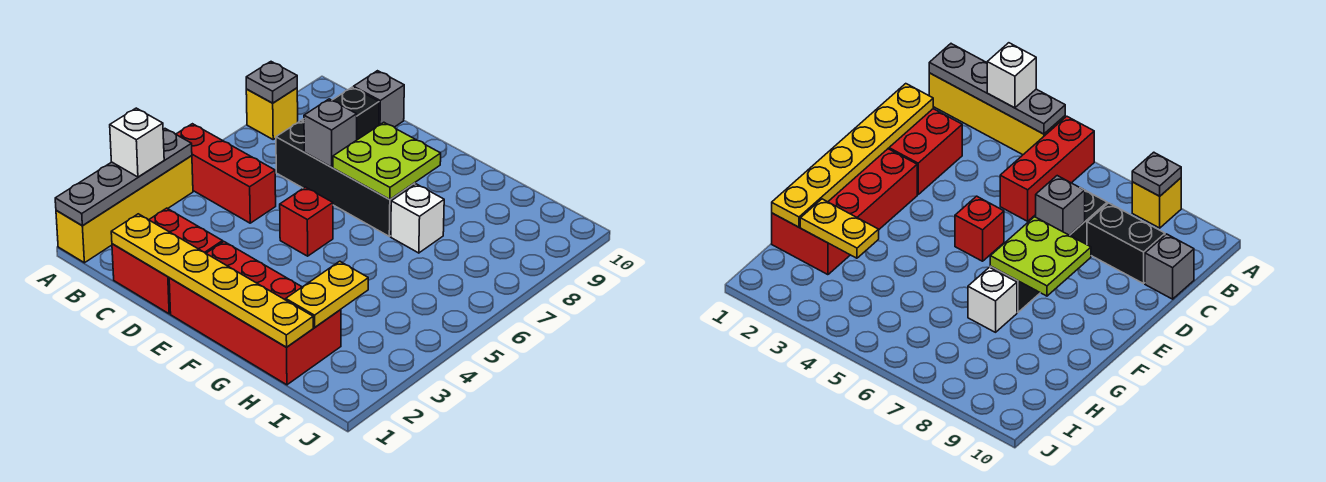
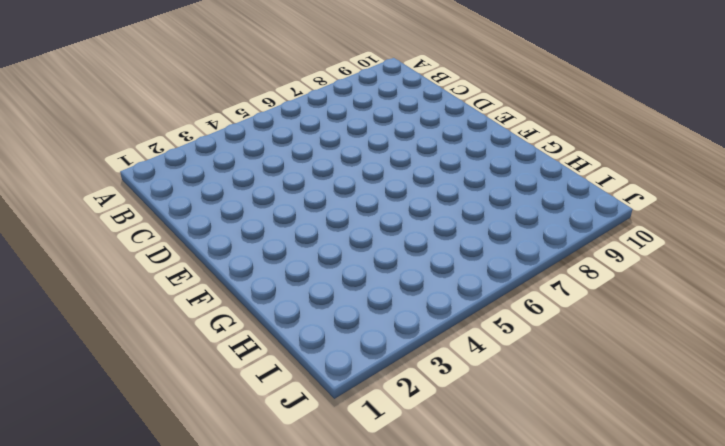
none -> yellow brick A1:A4 level 1
none -> red brick A5:C5 level 1
none -> yellow brick A8 level 1

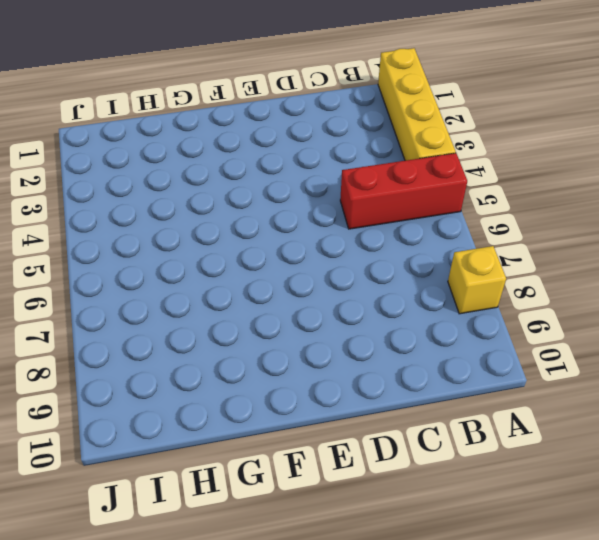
none -> red brick C1:D2 level 1
none -> black brick C7:F7 level 1
none -> black brick C8:C9 level 1

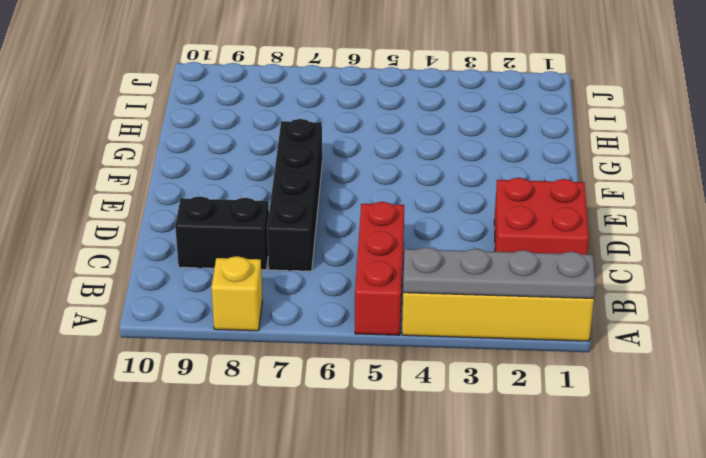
none -> grey brick C10 level 1
none -> red brick E1:H2 level 1
none -> red brick E5 level 1

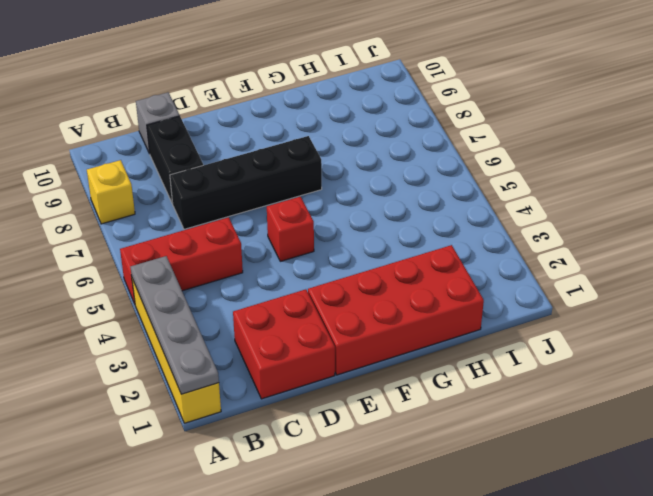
none -> white brick G7 level 1
none -> grey plate A8 level 2
none -> yellow plate C1:H1 level 2

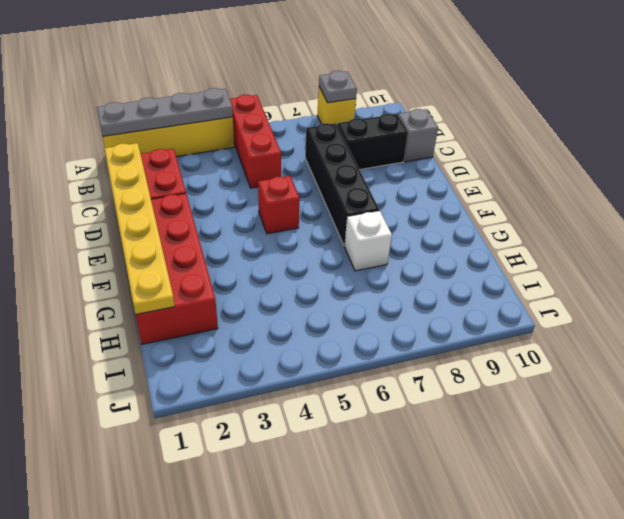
none -> grey brick D7 level 2
none -> lime plate E7:F8 level 2
none -> yellow plate H2:H3 level 2

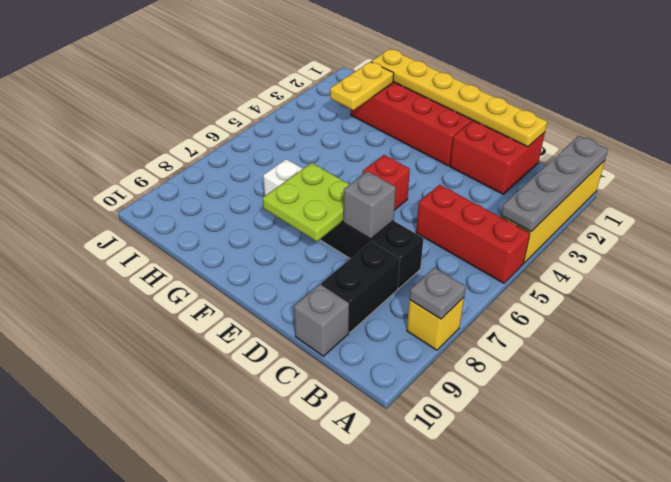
none -> white brick A3 level 3

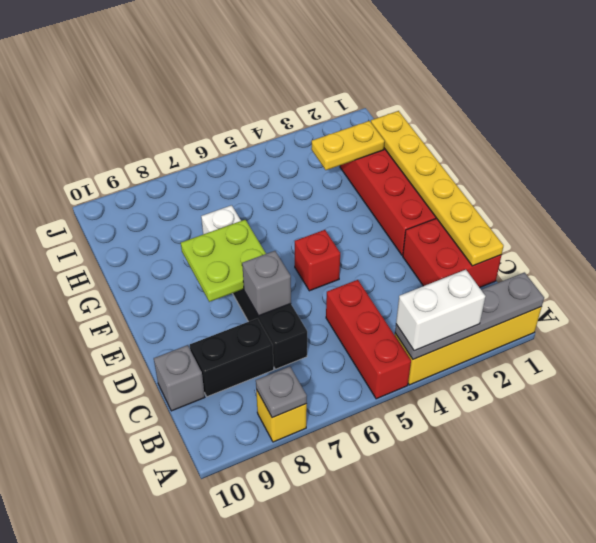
white brick A3:A4 level 3 -> white brick A3 level 3

